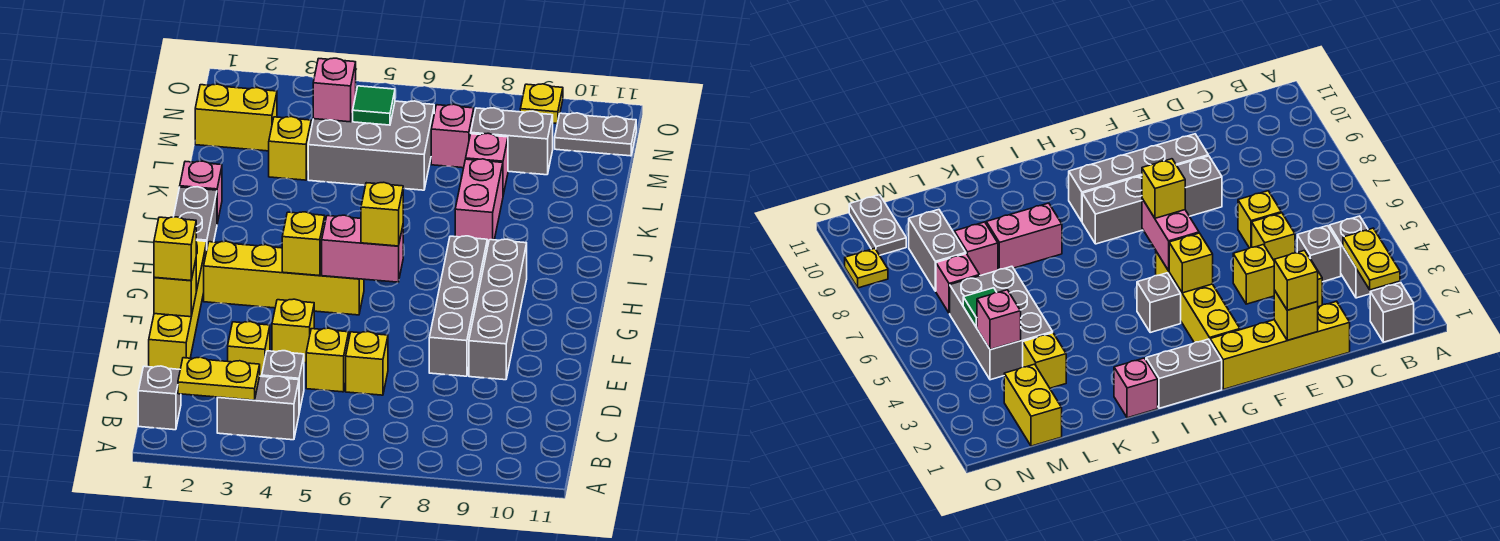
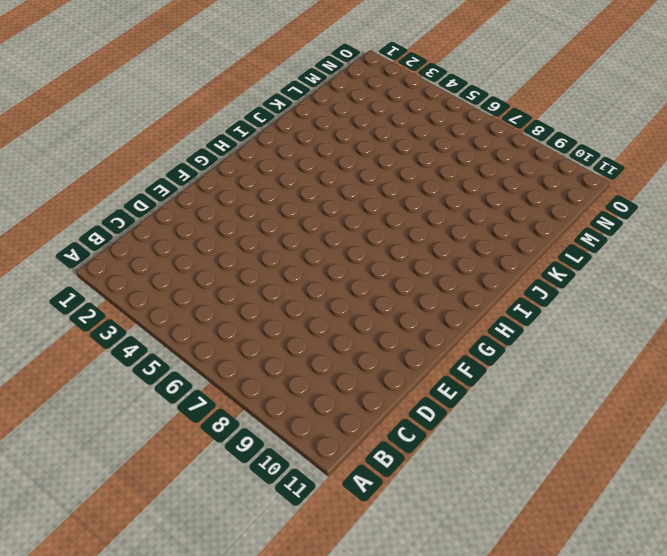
none -> grey brick B1 level 1
none -> grey brick B3:B4 level 1
none -> grey brick C4 level 1
none -> yellow brick D1:G1 level 1

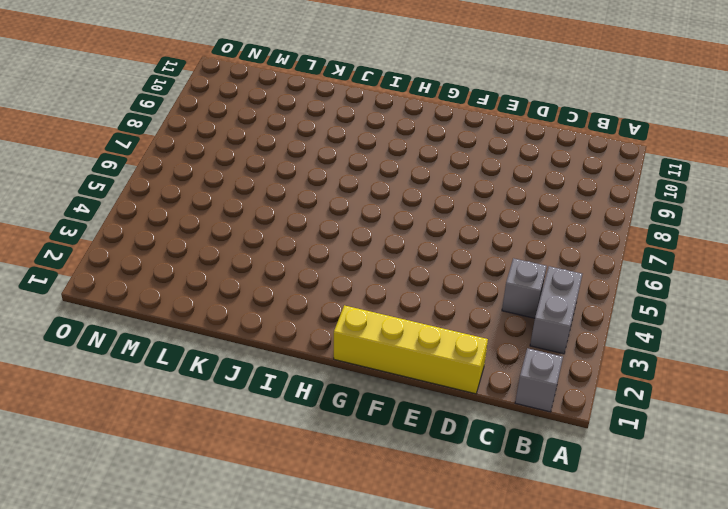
none -> yellow brick D3 level 1
none -> yellow brick D5 level 1
none -> yellow brick D6 level 1
none -> yellow brick E4 level 1

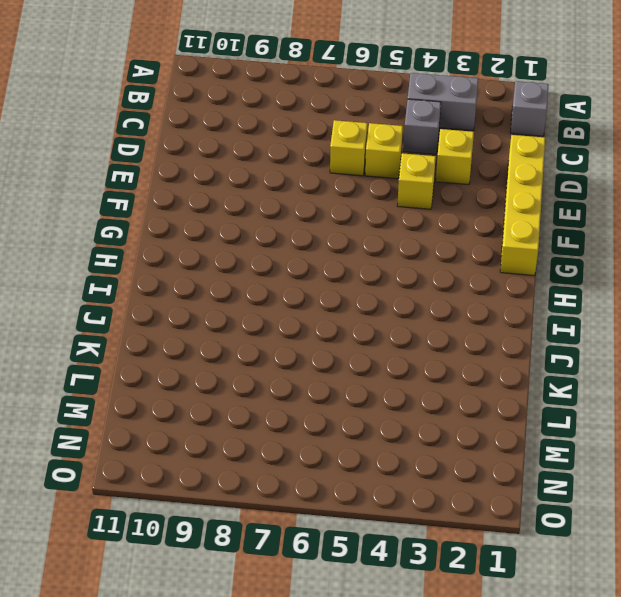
none -> grey brick E8:H8 level 1
none -> grey brick E9:H9 level 1
none -> yellow brick G2:G5 level 1
none -> grey brick H1:I1 level 1

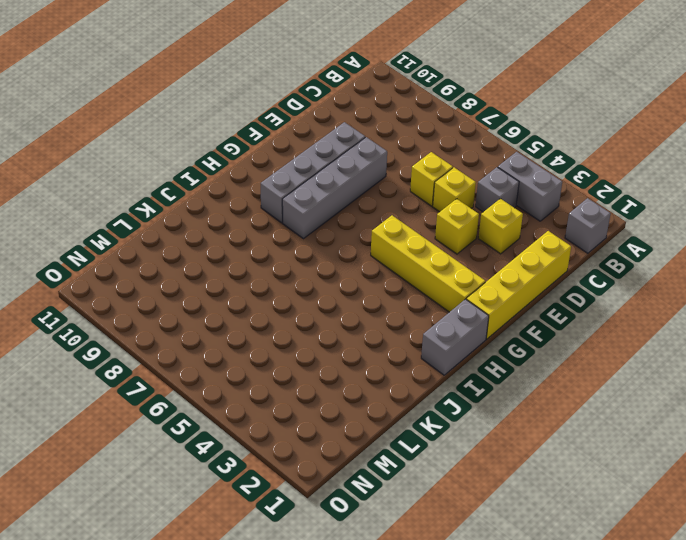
none -> grey brick H4 level 1
none -> pink brick J1 level 1
none -> pink brick J8:K8 level 1
none -> yellow brick L3 level 1

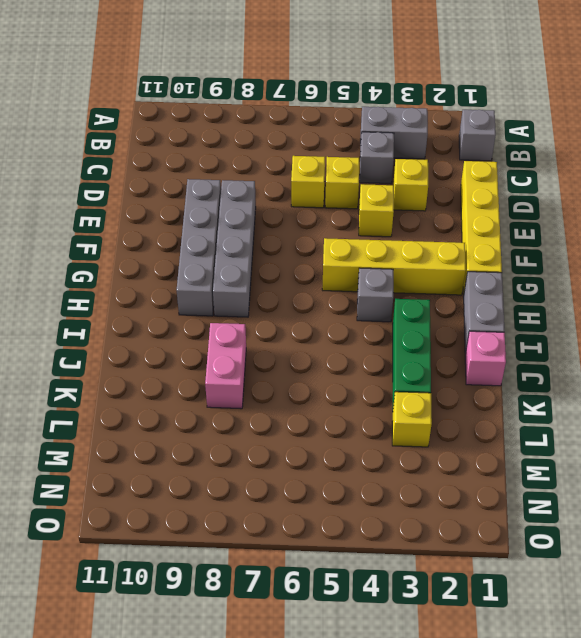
green brick I3:K3 level 1 -> none
none -> grey brick L4:M6 level 1
none -> pink brick L8 level 1
none -> yellow brick M1:M2 level 1
none -> pink brick M7 level 1

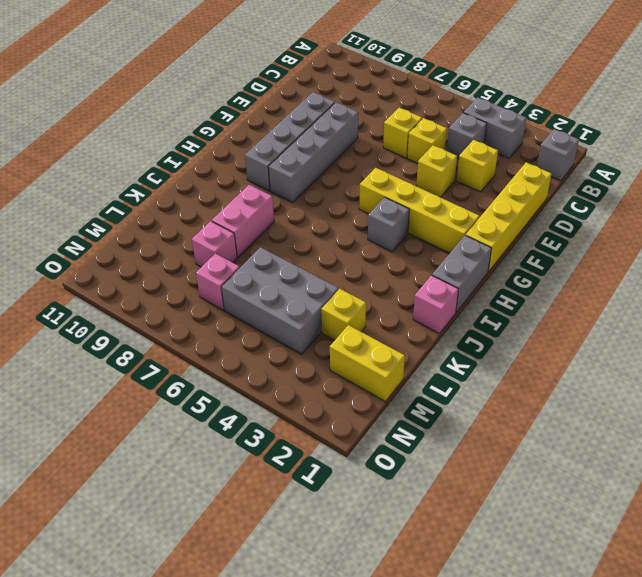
none -> grey brick M8:M9 level 1
none -> grey plate N10:N11 level 1
none -> yellow plate O9 level 1
none -> yellow plate B2:B3 level 2

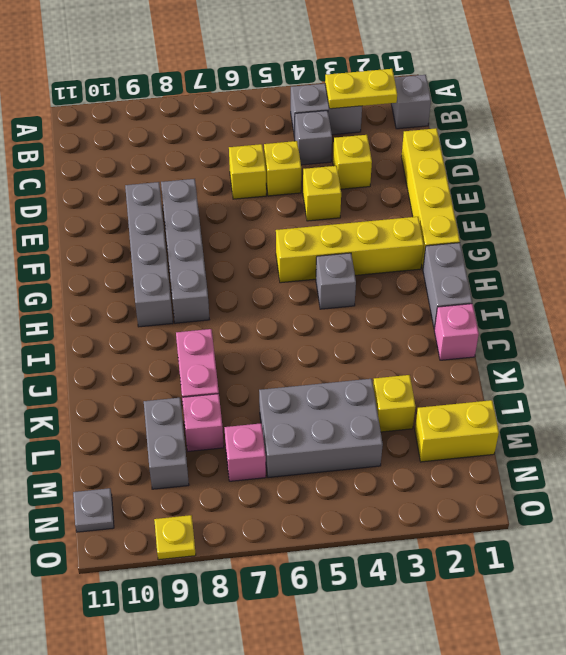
grey brick L9:M9 level 1 -> grey brick M8:M9 level 1
grey plate N11 level 1 -> grey plate N10:N11 level 1
none -> yellow brick E1 level 2
none -> yellow brick G4 level 2
none -> pink brick G5:G6 level 2
none -> pink brick M4 level 2

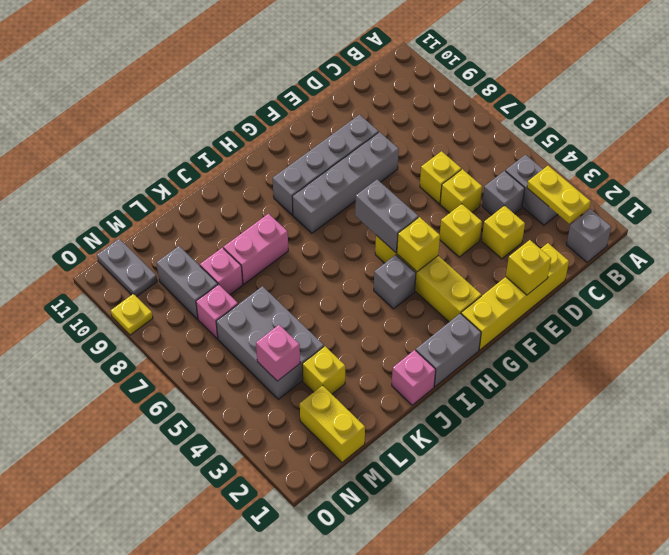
grey brick G5:G6 level 2 -> pink brick G5:G6 level 2
none -> green tile M5 level 2
none -> yellow brick E1 level 3
none -> yellow brick G6 level 3

